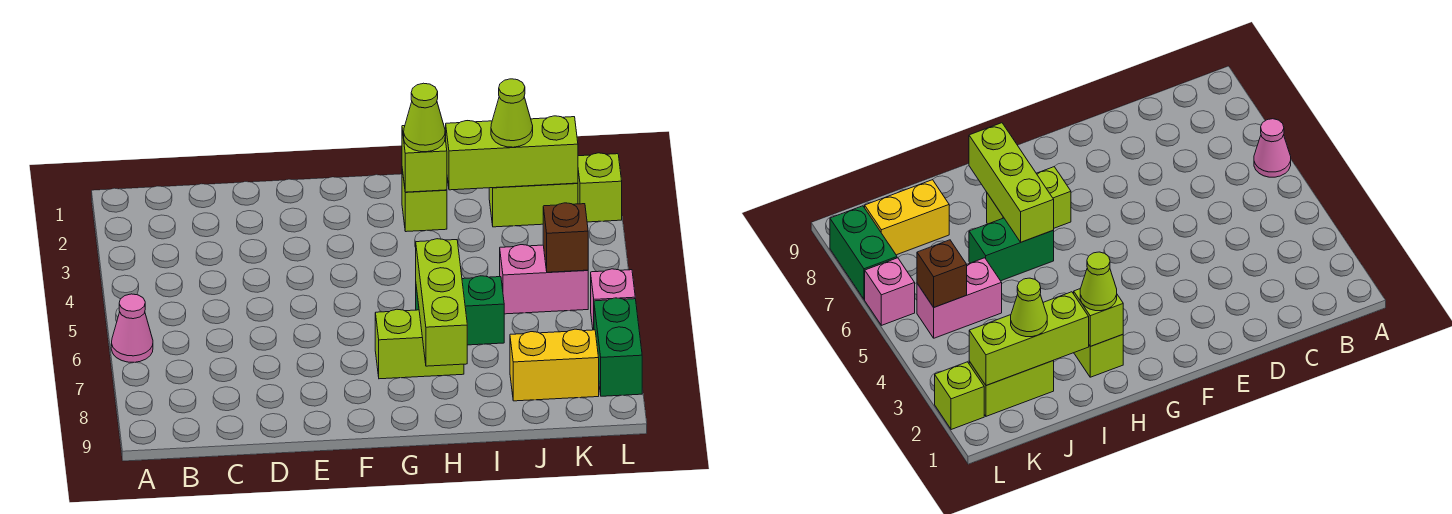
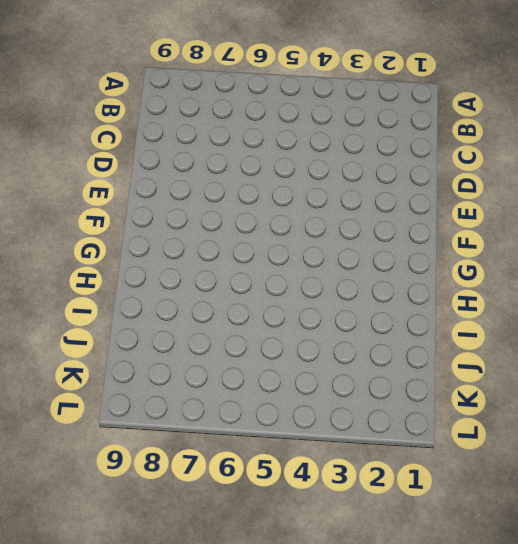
none -> pink cone A6 level 1
none -> lime brick G7:H7 level 1
none -> lime brick H2 level 1

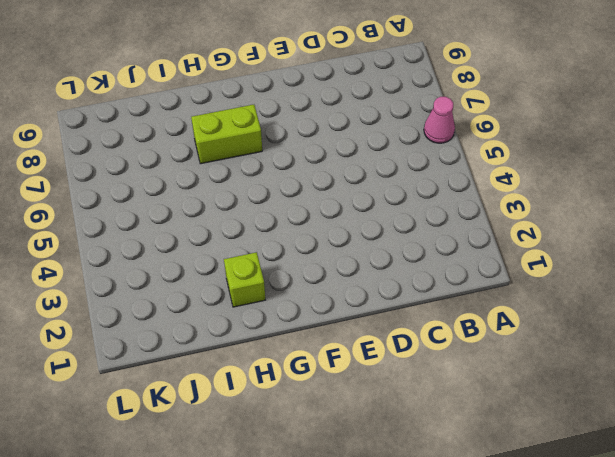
none -> green brick H6:I6 level 1
none -> lime brick J2:K2 level 1
none -> pink brick J5:K5 level 1

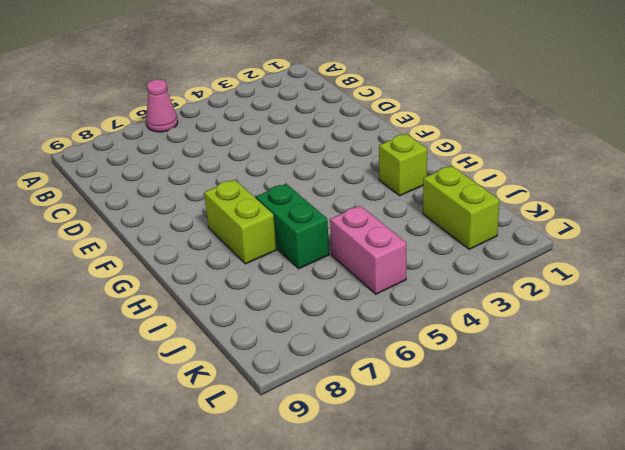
none -> yellow brick J8:K8 level 1
none -> lime brick L2 level 1
none -> pink brick L6 level 1

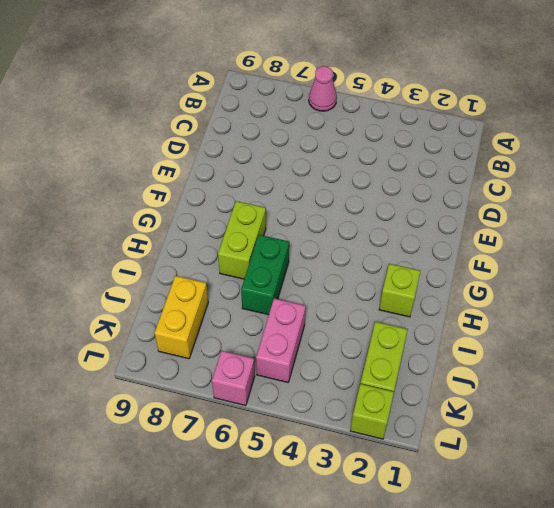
none -> green brick L7:L8 level 1
none -> lime brick H2 level 2
none -> lime brick H6:H8 level 2

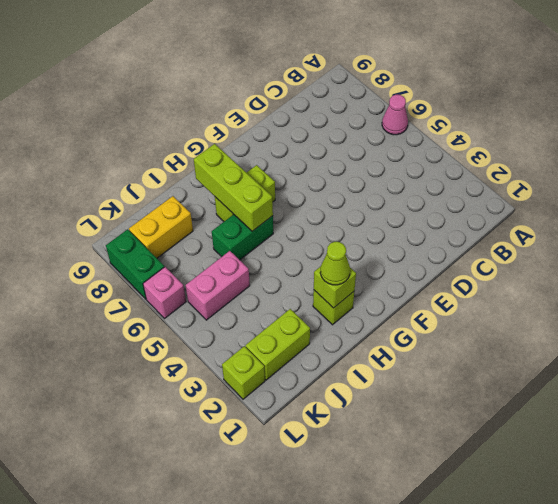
none -> lime brick I2:K2 level 2
none -> brown brick K5 level 2
none -> lime cone J2 level 3

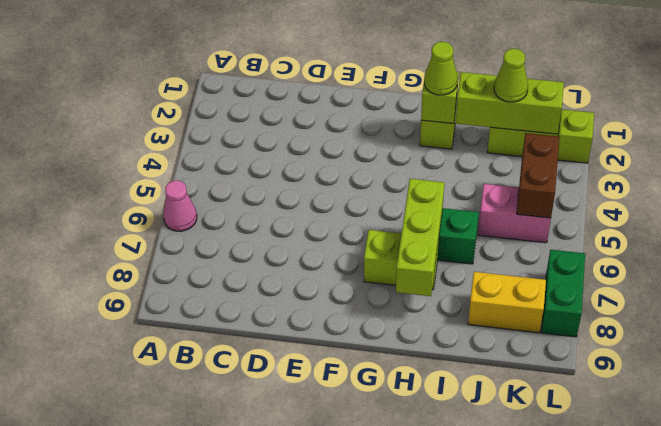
brown brick K4:K5 level 2 -> brown brick K5 level 2
none -> pink brick L6 level 1

